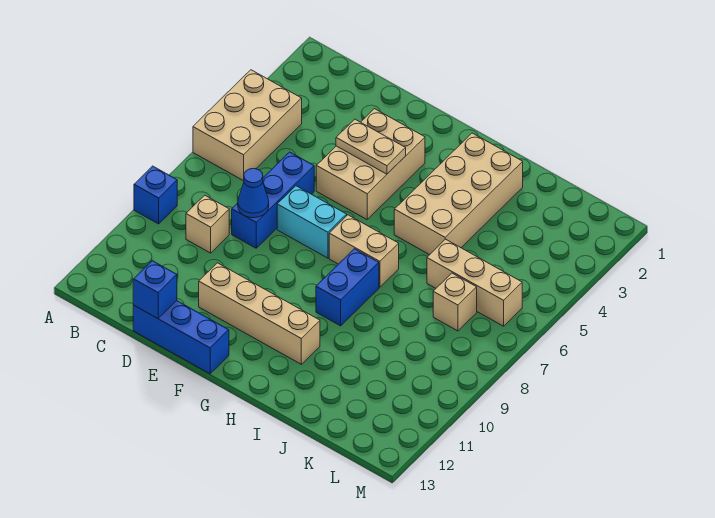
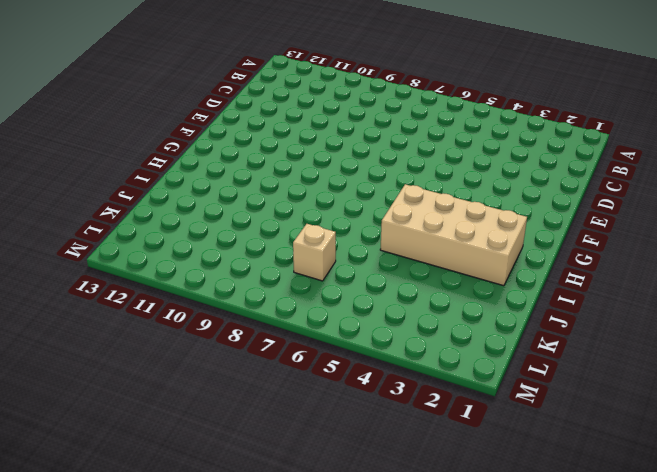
none -> tan brick A4:B6 level 1
none -> blue brick A9 level 1
none -> tan brick C9 level 1

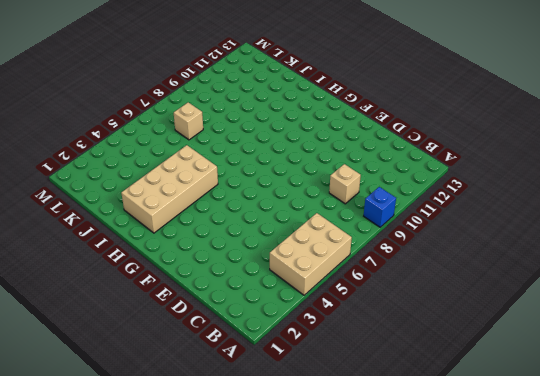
none -> blue brick D6:D8 level 1
none -> blue brick D13:F13 level 1
none -> tan brick E3:F5 level 1

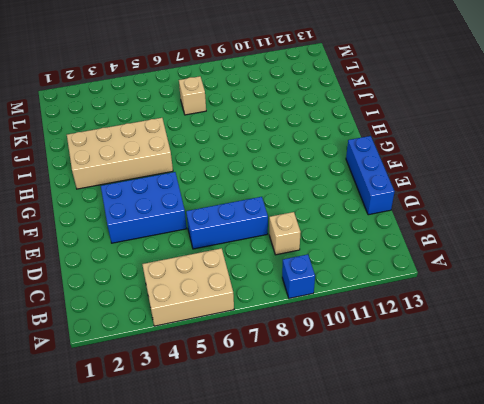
blue brick E3:F5 level 1 -> tan brick E3:F5 level 1
none -> cyan brick E7:F7 level 1
none -> tan brick E11:H11 level 1
none -> tan brick G7:H7 level 1

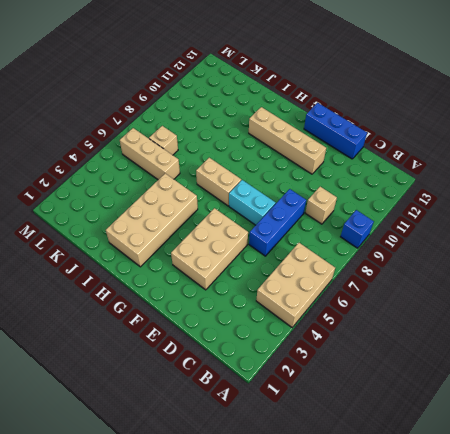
none -> blue brick H8:H9 level 1
none -> blue cone D8 level 2
none -> blue brick D13 level 2

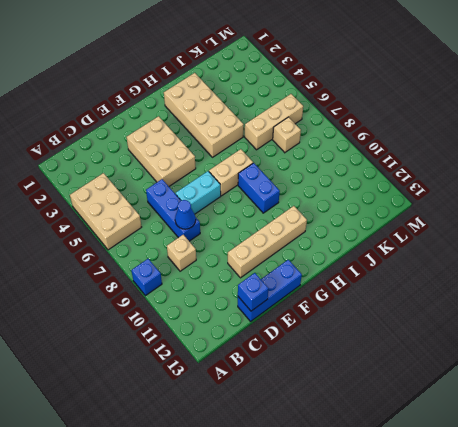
none -> tan plate E4:F4 level 2

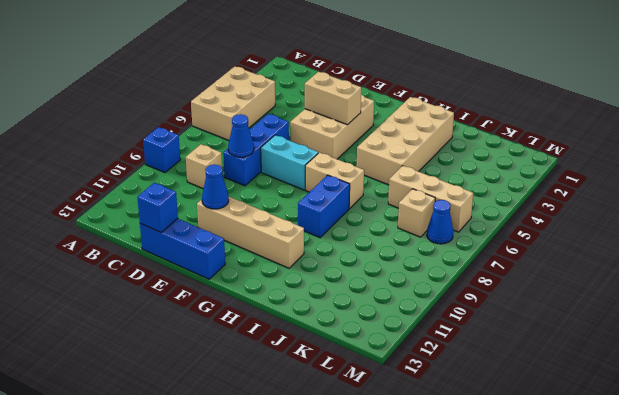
tan brick E4:F4 level 2 -> tan plate E4:F4 level 2
blue cone E11 level 2 -> none
blue cone L7 level 1 -> none

